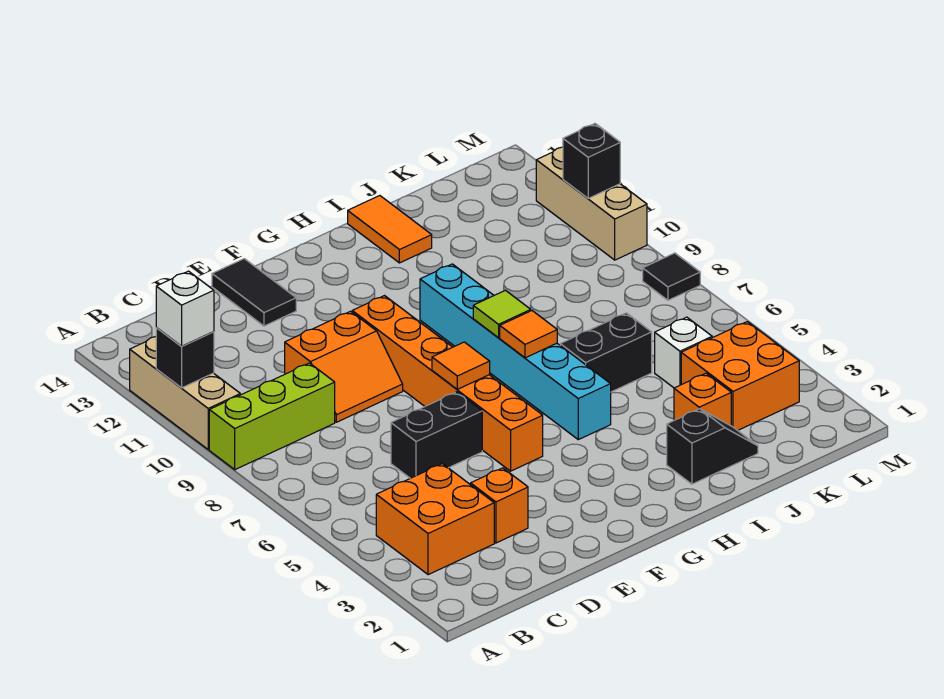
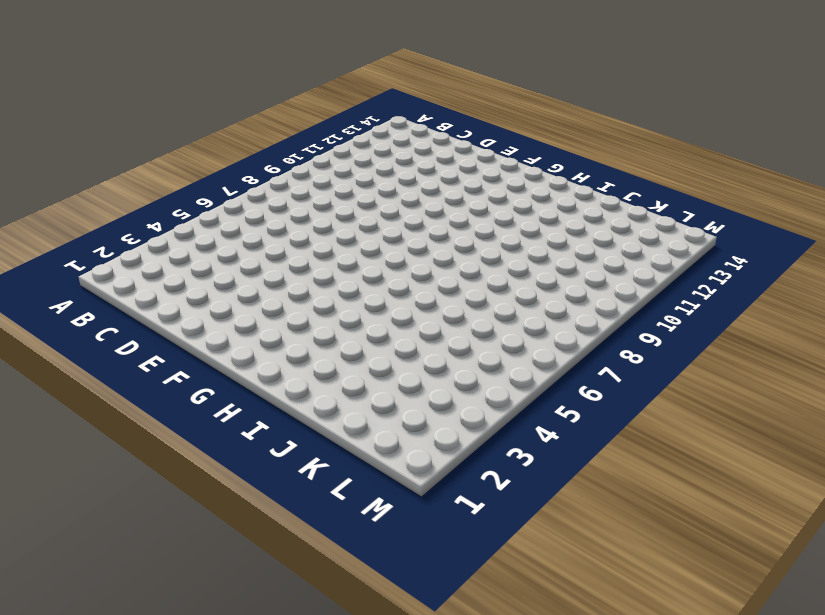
none -> lime brick A9:C9 level 1
none -> tan brick A10:A12 level 1
none -> orange brick B3:C4 level 1

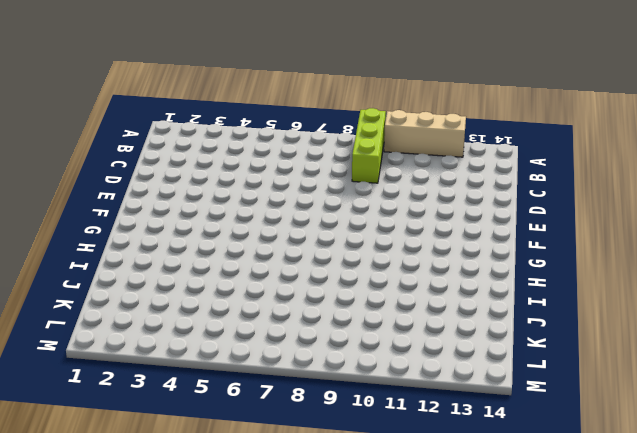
none -> orange brick B3:C4 level 1
none -> orange brick D3 level 1
none -> black brick D6:E6 level 1

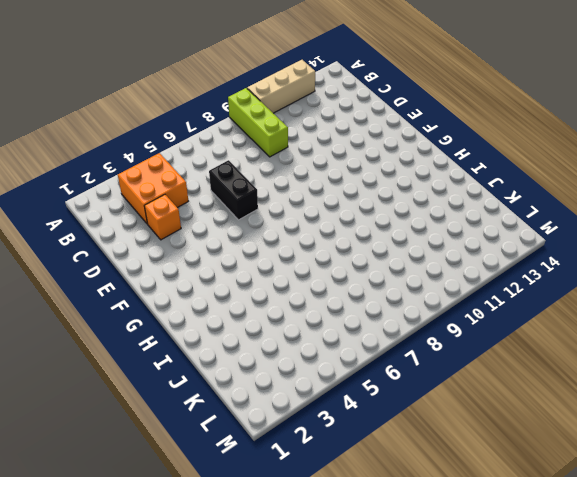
none -> orange slope D9:E10 level 1 top 10
none -> black tile E13:E14 level 1
none -> orange brick F5:F10 level 1

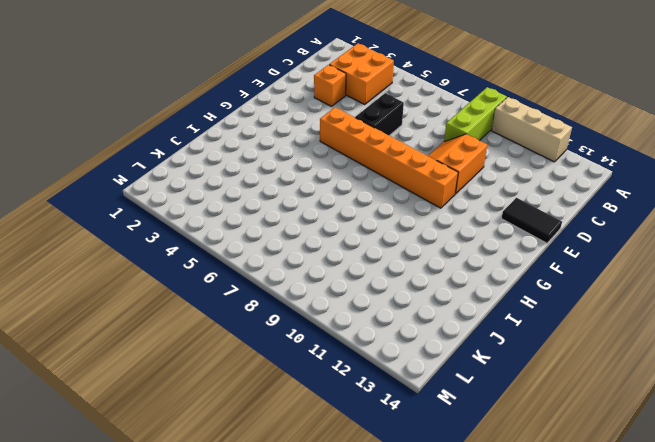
none -> cyan brick H5:H10 level 1
none -> black slope I2:J2 level 1 top I
none -> black brick I6:J6 level 1

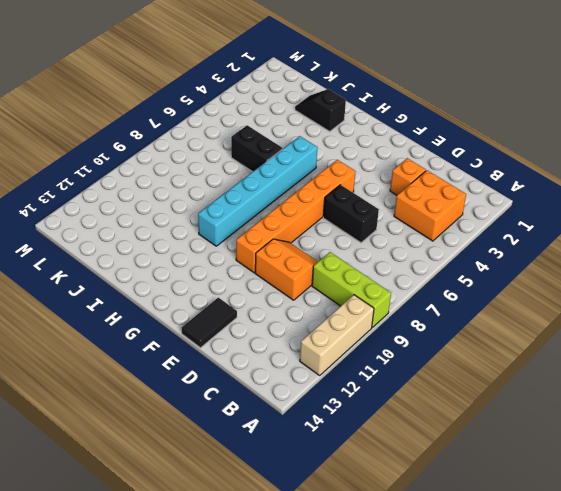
none -> orange tile I13:I14 level 1
none -> orange brick J3 level 1
none -> orange brick K3:L4 level 1

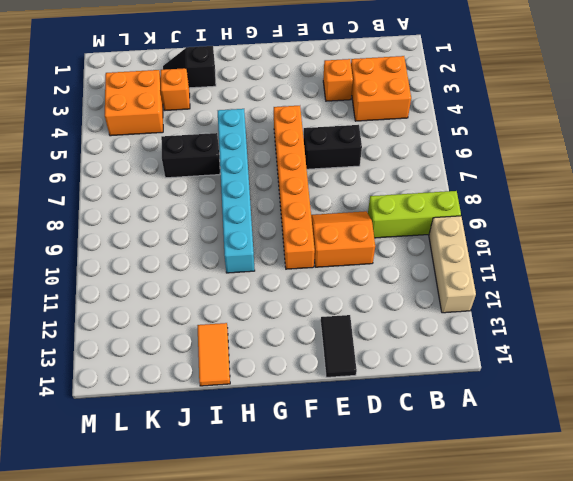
none -> white brick K5 level 1
none -> black tile M8 level 1
none -> tan brick M10:M12 level 1

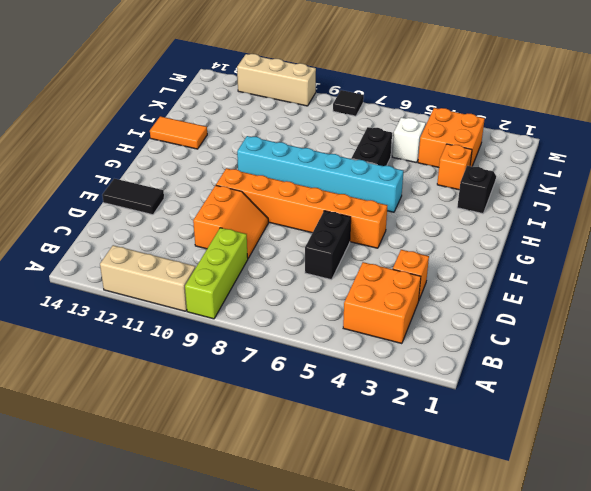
none -> black brick A11 level 2
none -> orange tile F7 level 2
none -> orange tile H7 level 2

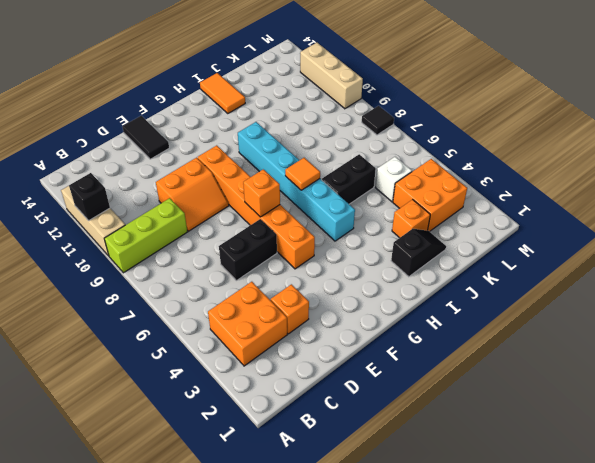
orange brick F7 level 2 -> orange tile F7 level 2
none -> lime tile H8 level 2
none -> black brick M11 level 2
none -> white brick A11 level 3

